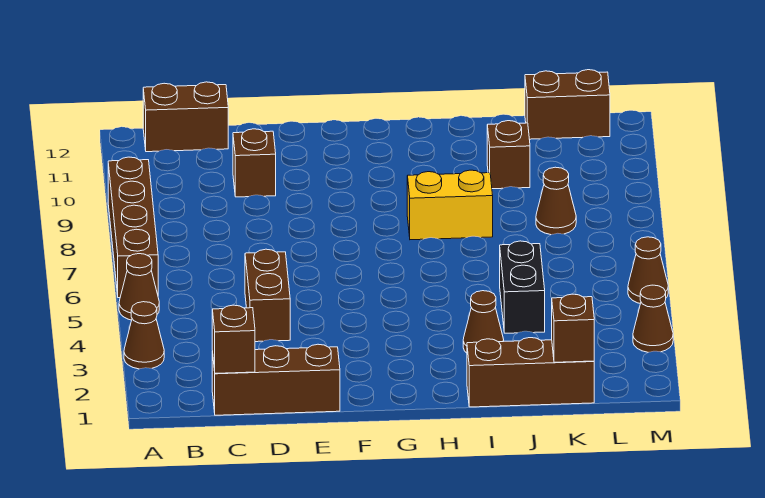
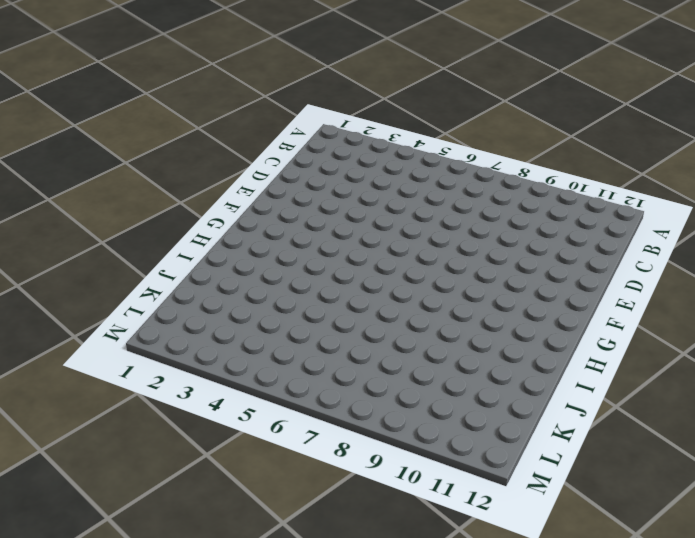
none -> brown cone A3 level 1
none -> brown cone A5 level 1
none -> brown brick A6:A9 level 1

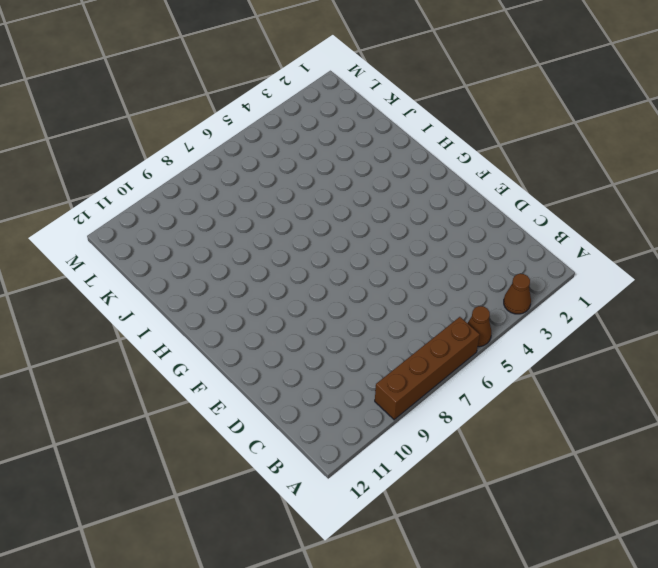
none -> brown brick B12:C12 level 1
none -> brown brick C1:E1 level 1
none -> brown brick D4:D5 level 1

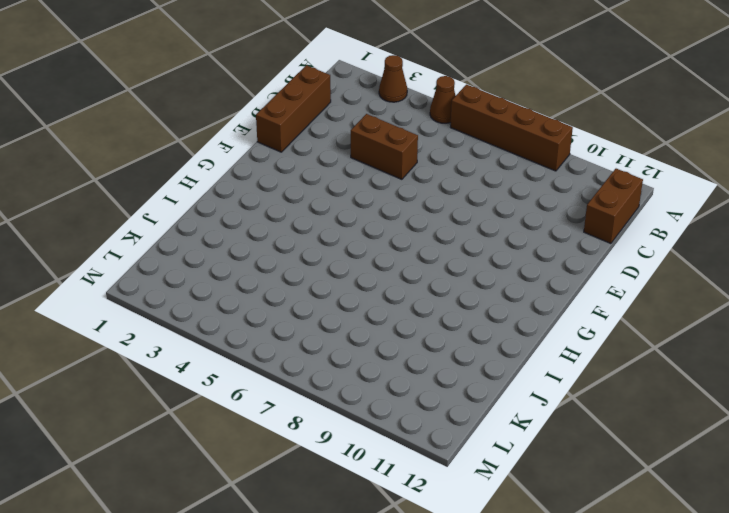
none -> brown brick D10 level 1
none -> yellow brick H8:I8 level 1
none -> brown brick I1:K1 level 1

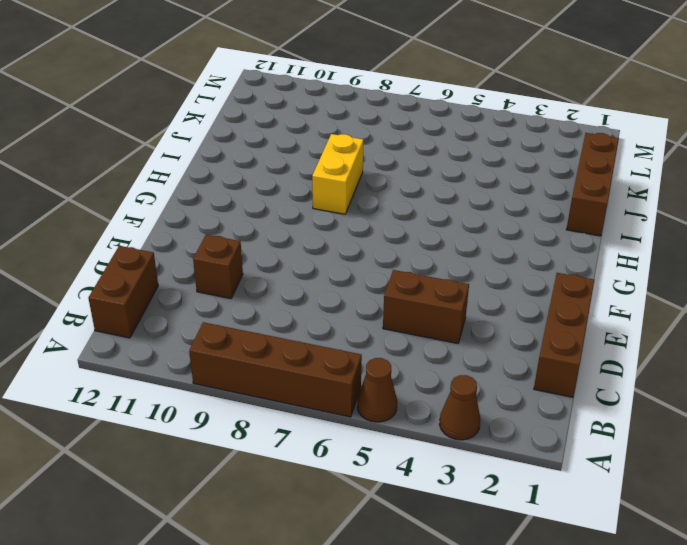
none -> brown cone I3 level 1
none -> black brick J4:J5 level 1
none -> brown brick J10 level 1

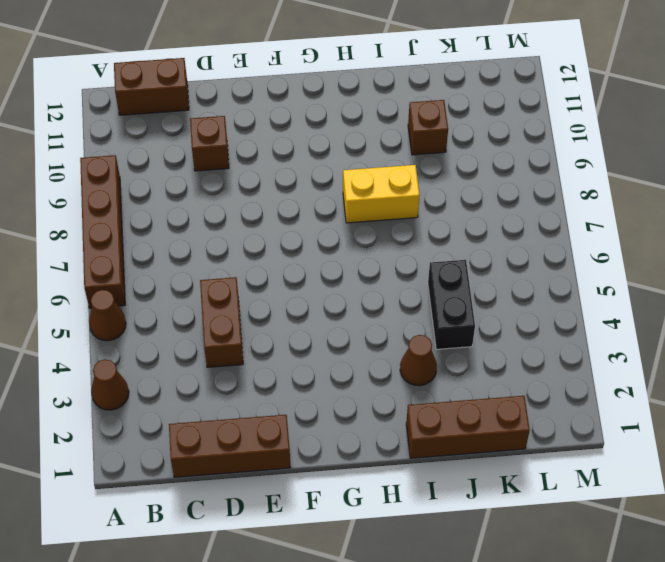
none -> brown cone K8 level 1
none -> brown brick K12:L12 level 1
none -> brown cone M3 level 1

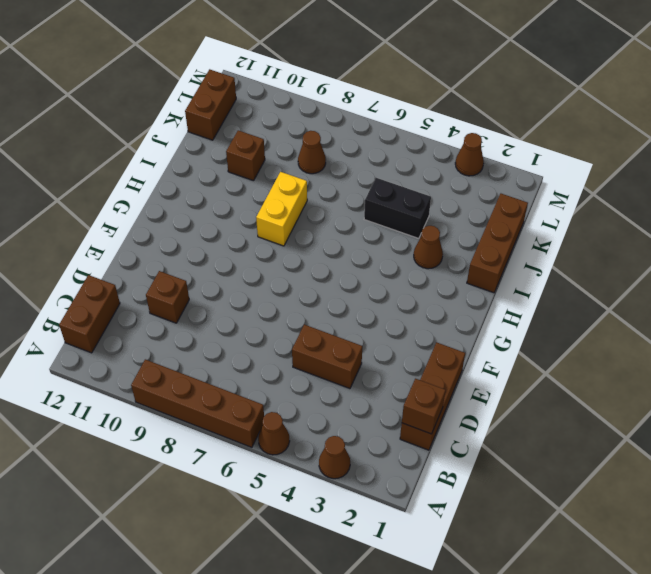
none -> brown cone M5 level 1
none -> brown brick K1 level 2

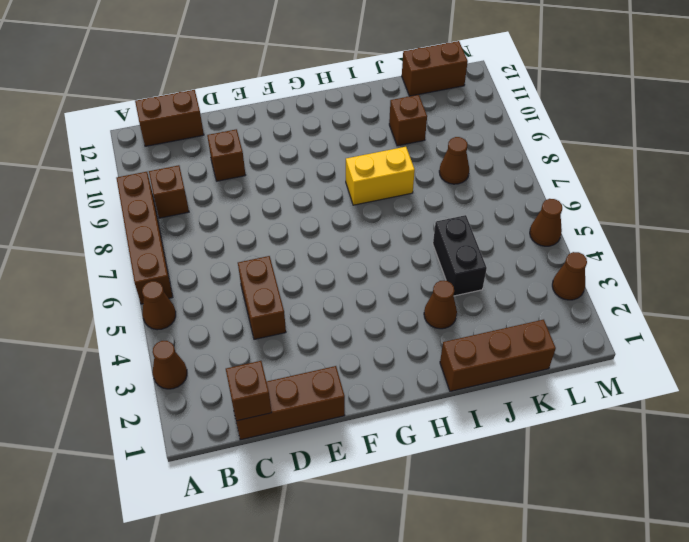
brown brick B9 level 1 -> brown brick K1 level 2

